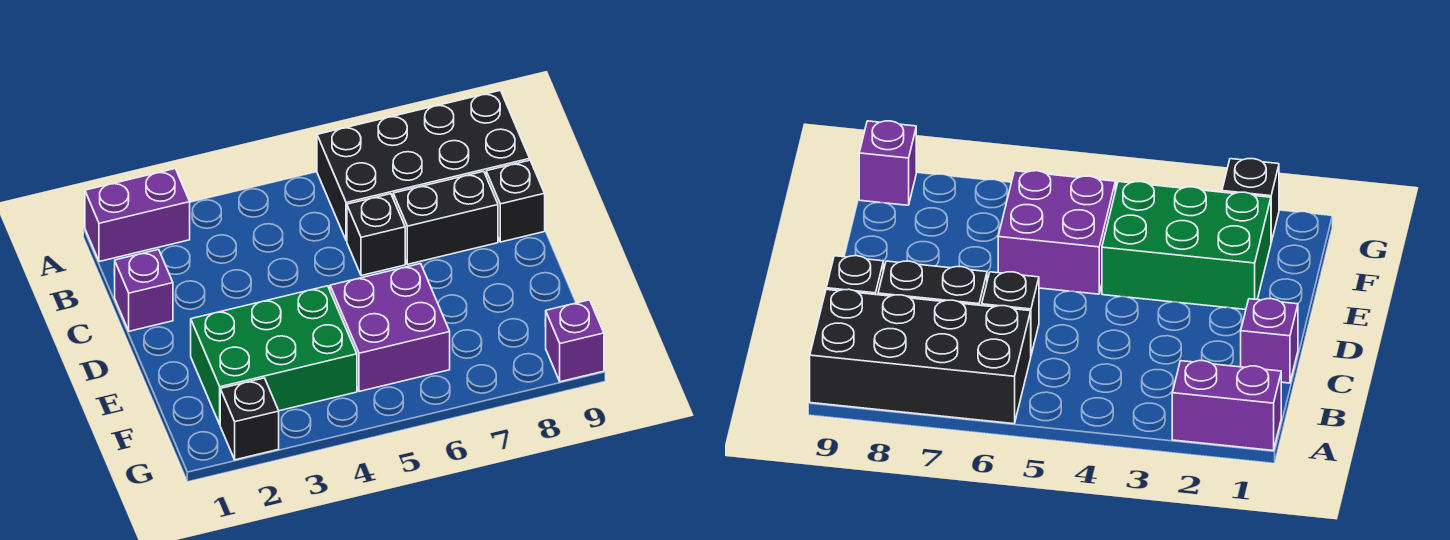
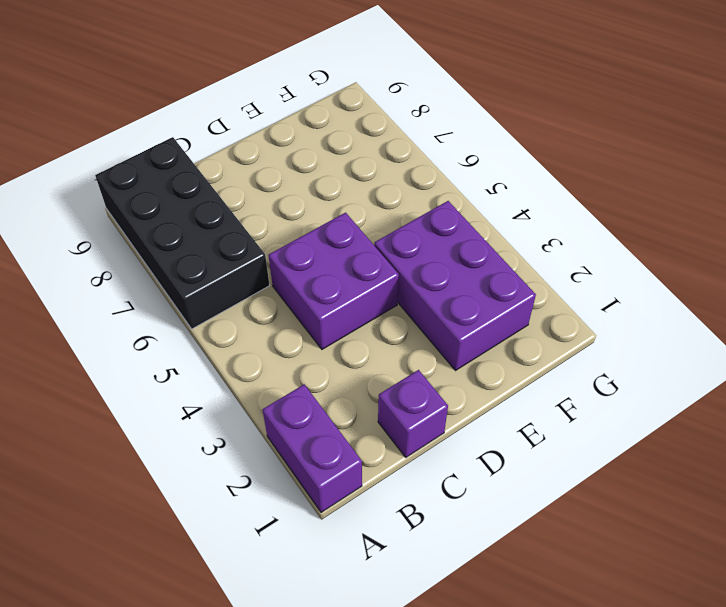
purple brick C4:D5 level 1 -> purple brick E5:F6 level 1
purple brick E2:F4 level 1 -> green brick E2:F4 level 1
none -> black brick C6 level 1
none -> black brick C7:C8 level 1

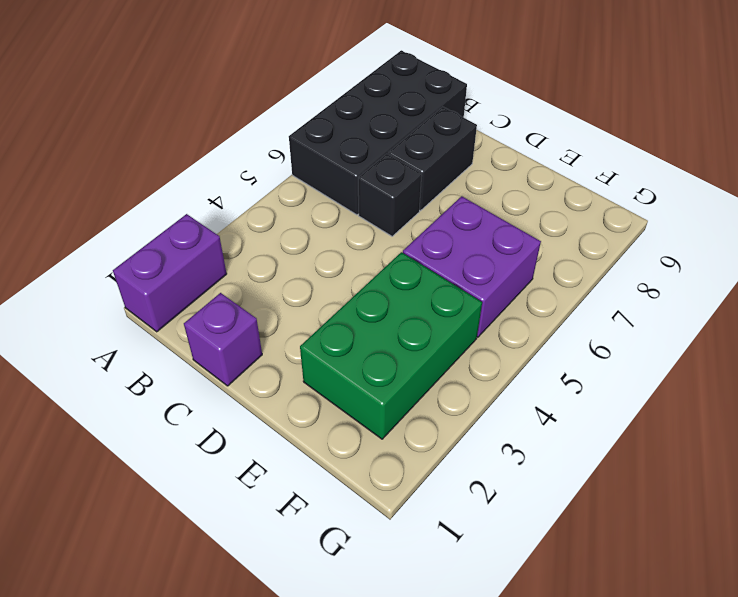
none -> black brick C9 level 1
none -> black brick G2 level 1

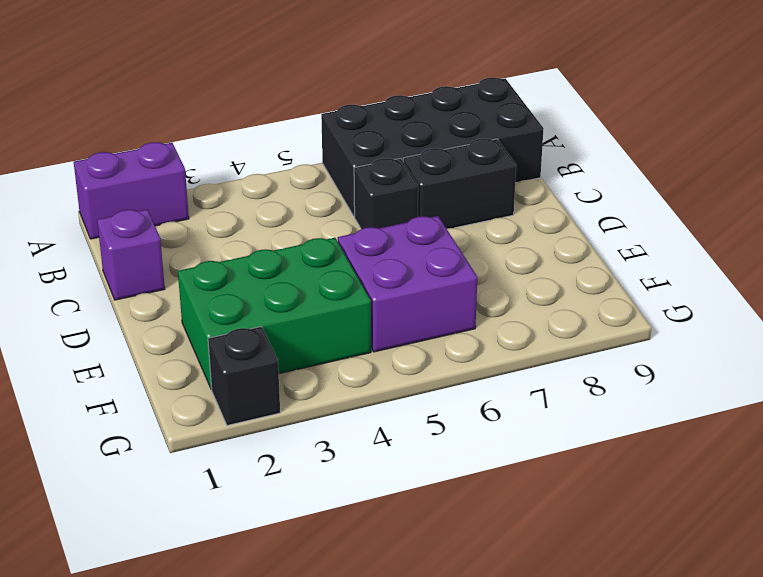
none -> black brick C9 level 1
none -> purple brick G9 level 1

